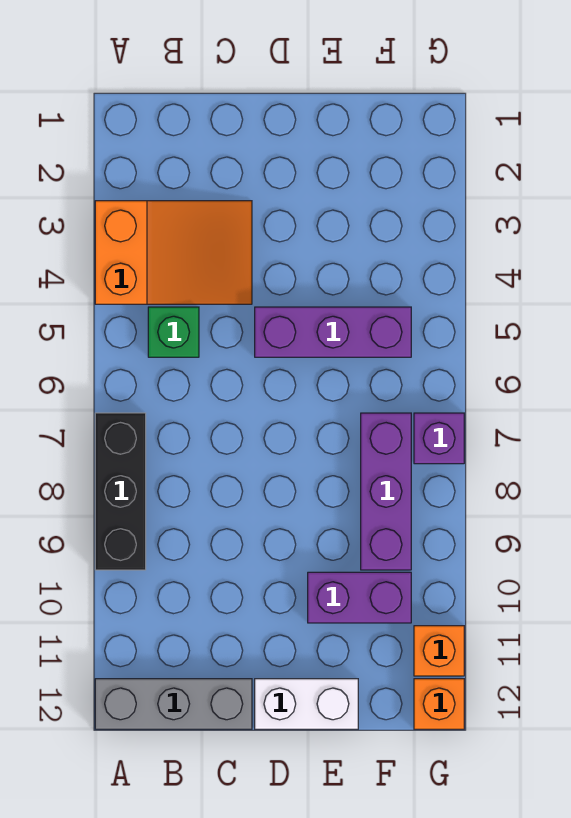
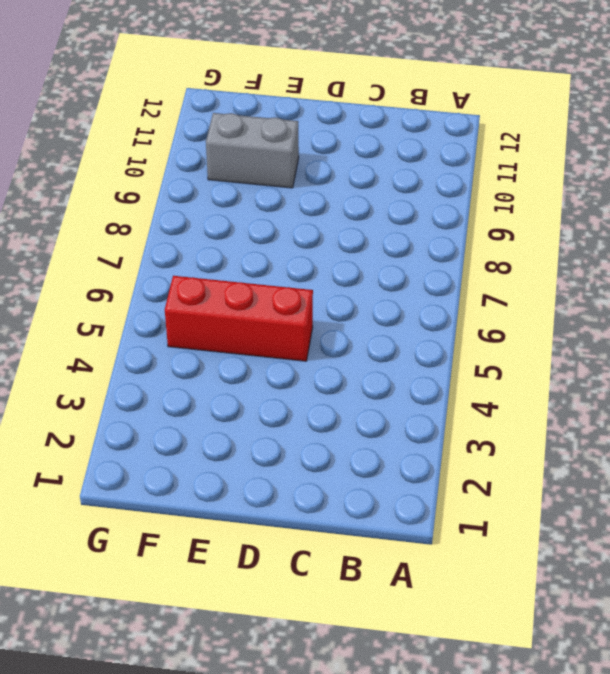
red brick D5:F5 level 1 -> purple brick D5:F5 level 1
grey brick E10:F10 level 1 -> purple brick E10:F10 level 1
none -> orange slope A3:C4 level 1 top A
none -> black brick A7:A9 level 1

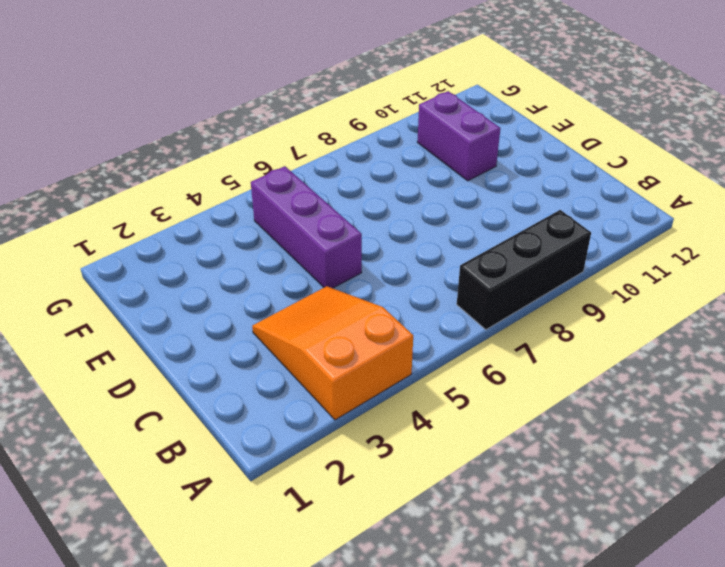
none -> grey brick A12:C12 level 1
none -> green brick B5 level 1

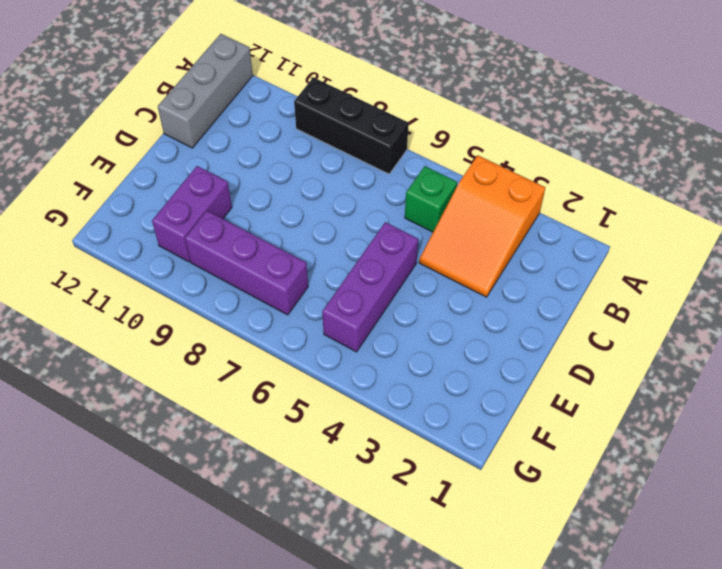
none -> white brick D12:E12 level 1
none -> purple brick G7 level 1

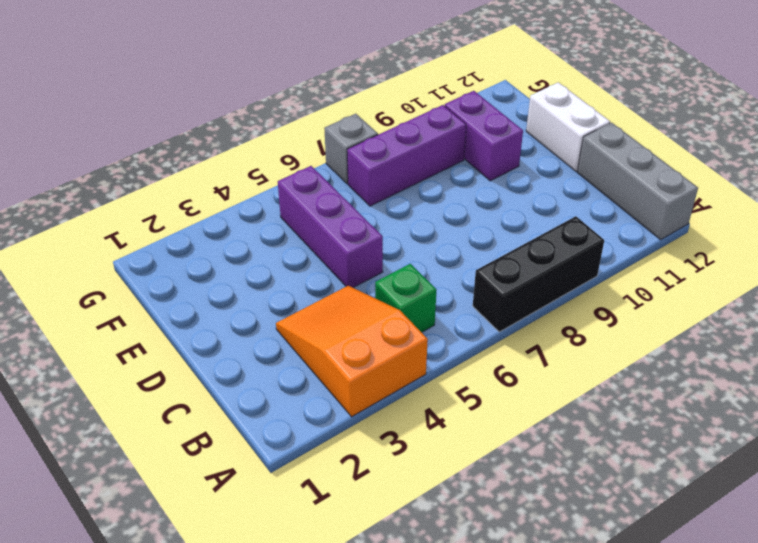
grey brick G7 level 1 -> purple brick G7 level 1
none -> orange brick G11 level 1
none -> orange brick G12 level 1

